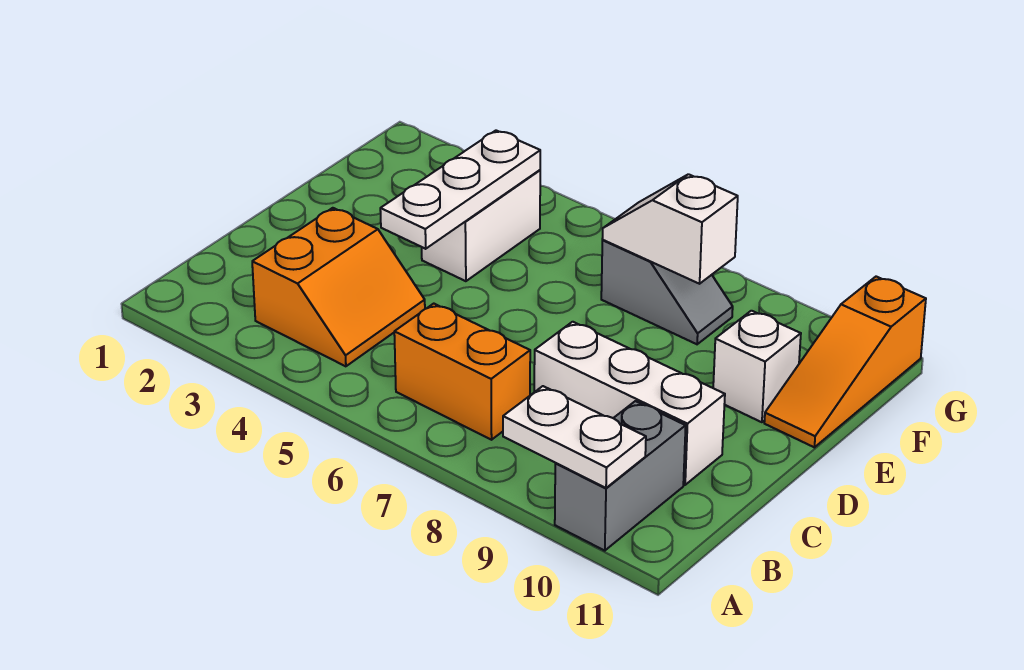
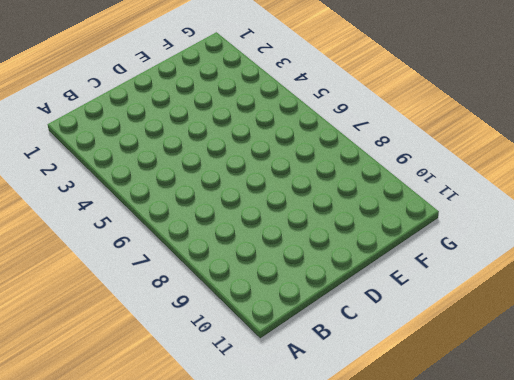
none -> grey brick A10:B10 level 1
none -> orange slope B3:C4 level 1 top 3

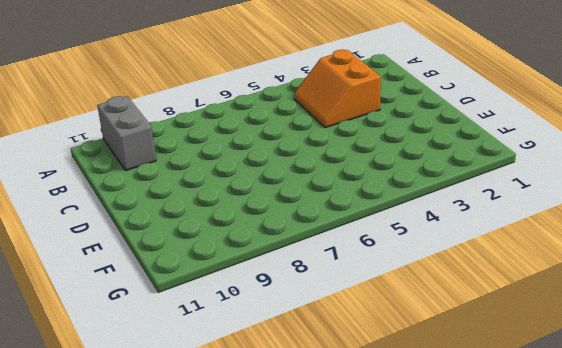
none -> orange brick B6:B7 level 1
none -> white brick C8:C10 level 1

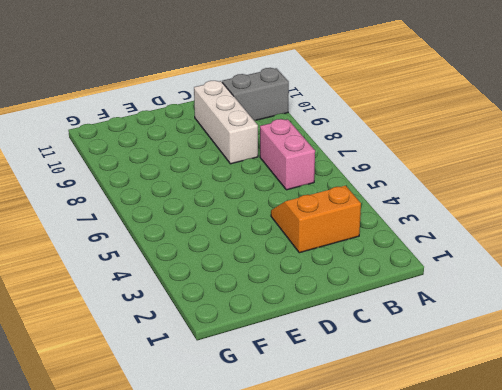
pink brick B6:B7 level 1 -> orange brick B6:B7 level 1
none -> white brick E4:F4 level 1
none -> white brick E10 level 1

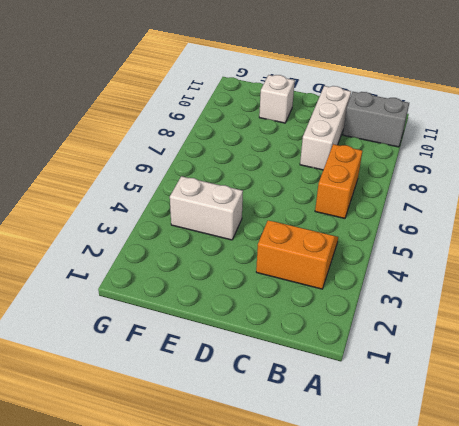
none -> orange slope E11:G11 level 1 top G
none -> grey slope F7:F8 level 1 top 7

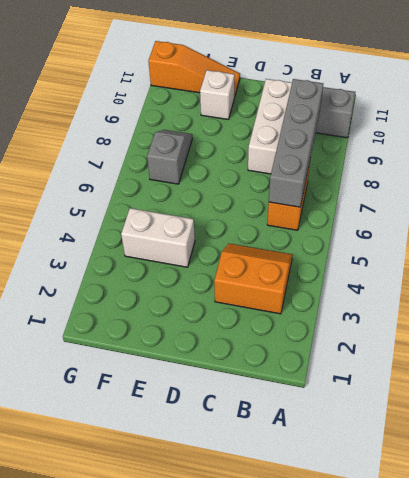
grey brick B6:B9 level 2 -> none
none -> white plate A9:A10 level 2
none -> white plate D4:F4 level 2

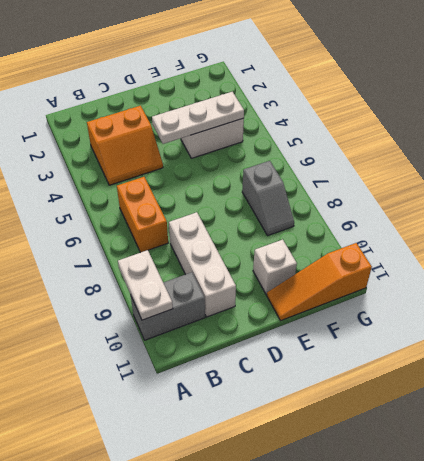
none -> white slope F7:F8 level 2 top 8

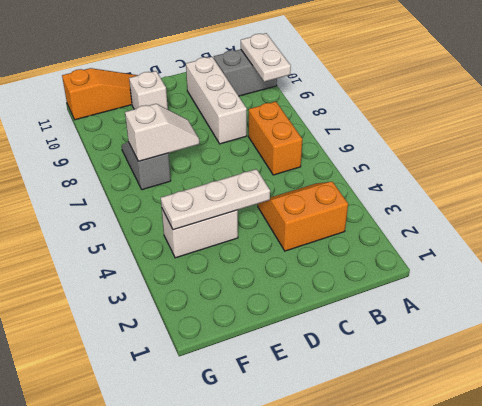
white slope E7:F7 level 2 top F -> white slope F7:F8 level 2 top 8

